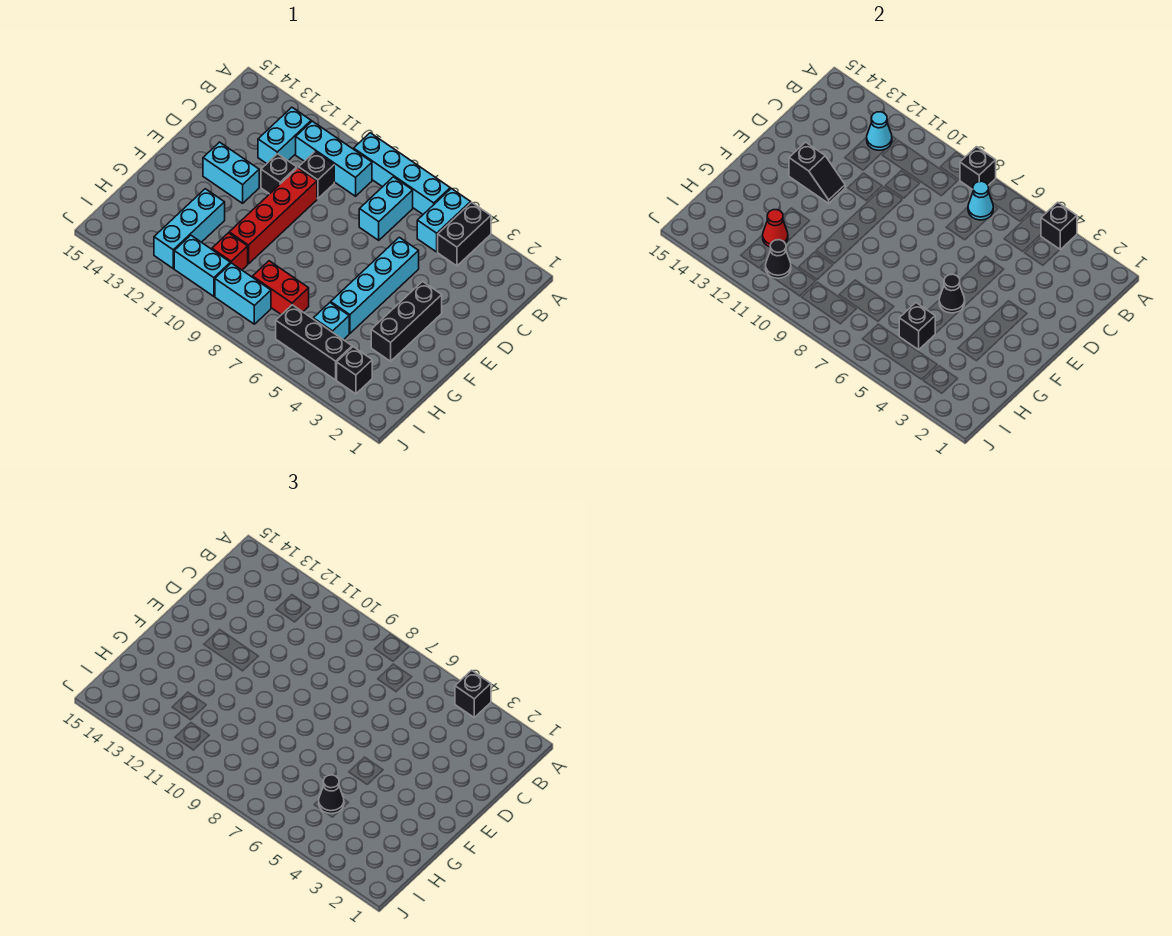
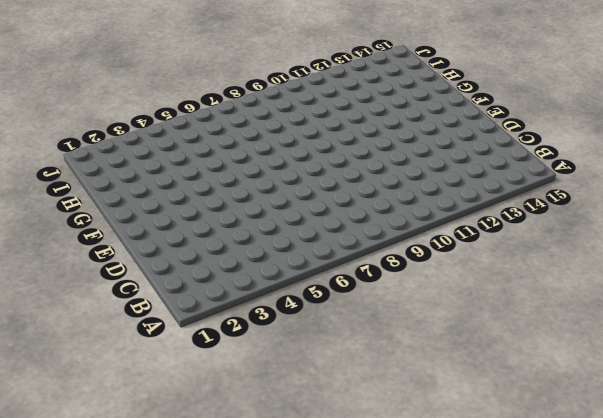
none -> black brick A4:B4 level 1
none -> cyan brick A5:B5 level 1
none -> cyan brick A6:A9 level 1
none -> cyan brick B7:C7 level 1

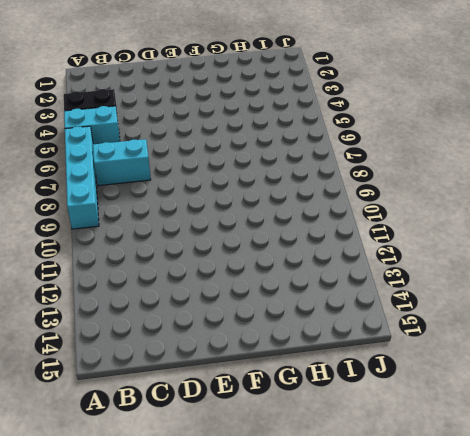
none -> cyan brick B9:B11 level 1
none -> cyan brick B12:C12 level 1
none -> black brick C10 level 1
none -> cyan brick D5:G5 level 1

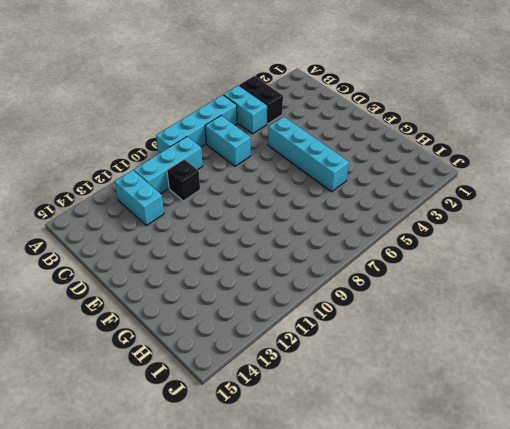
none -> red brick D10:G10 level 1
none -> black brick D11 level 1
none -> black brick E3:G3 level 1
none -> cyan brick E12:E13 level 1

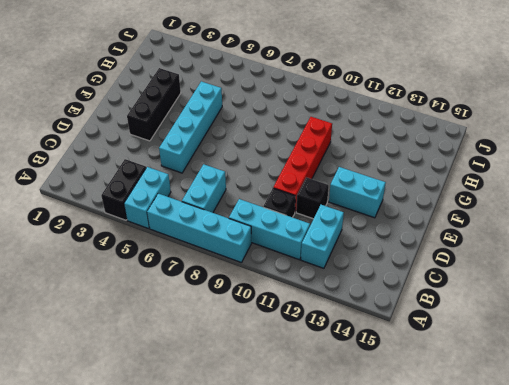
none -> cyan brick G12:I12 level 1
none -> cyan brick H5 level 1
none -> red brick H7:H8 level 1
none -> red brick H10 level 1

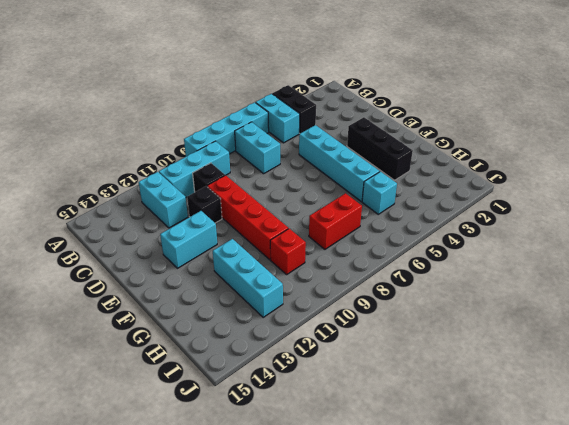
none -> black brick I3 level 1
none -> black brick I4:I6 level 1
none -> cyan brick I8:I9 level 1
none -> cyan brick I10:I11 level 1

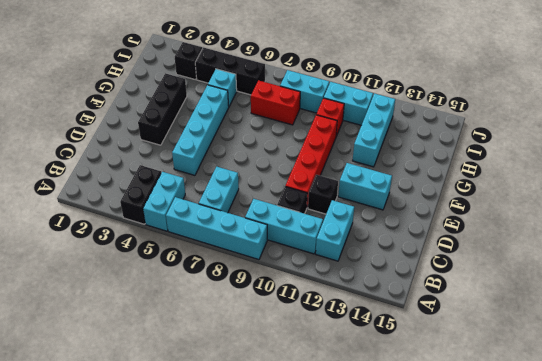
none -> black brick A4 level 2
none -> black brick A8 level 2
none -> cyan cone B7 level 2
none -> cyan cone B12 level 2

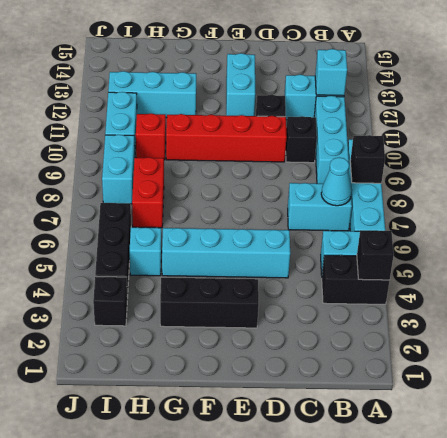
cyan brick B12 level 2 -> cyan cone B12 level 2
none -> black slope E12:E13 level 2 top 13
none -> black cone F5 level 2
none -> black brick H5 level 2
none -> red cone H12 level 2

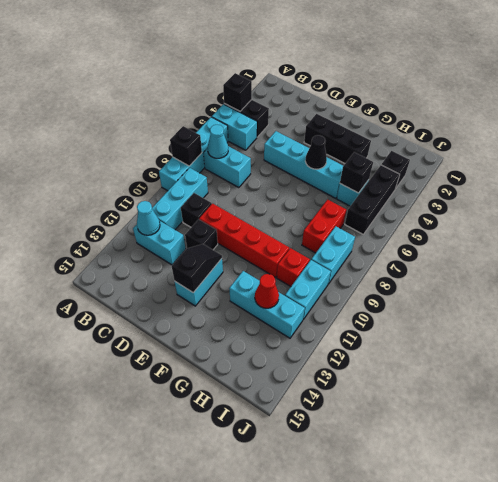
none -> black cone I11 level 2
none -> black brick A4 level 3
none -> black cone H5 level 3

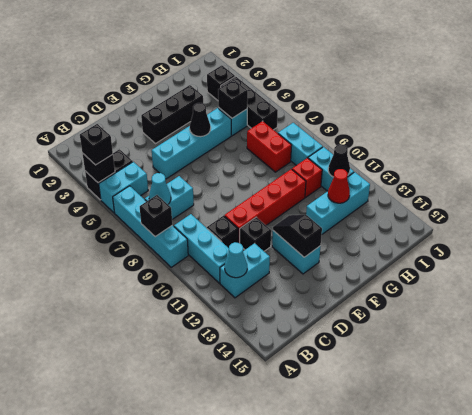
none -> black cone H5 level 3

